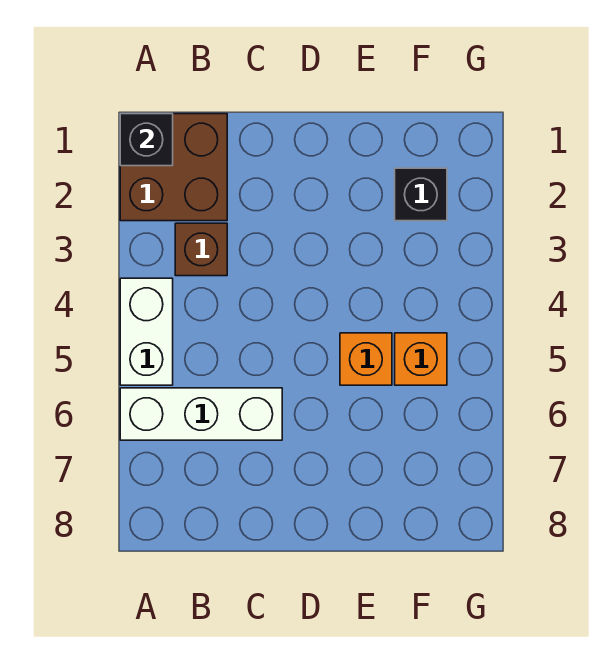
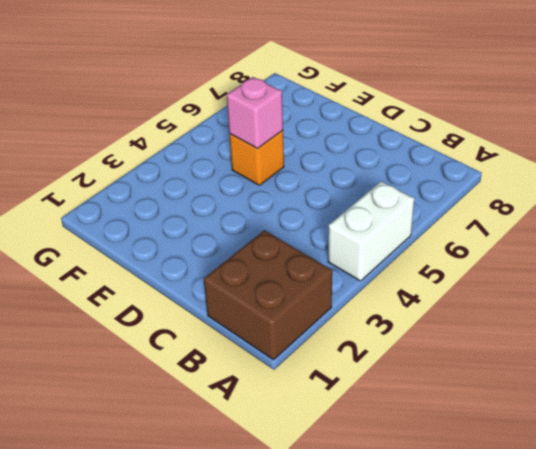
pink brick E5 level 2 -> none
none -> white brick A6:C6 level 1
none -> brown brick B3 level 1

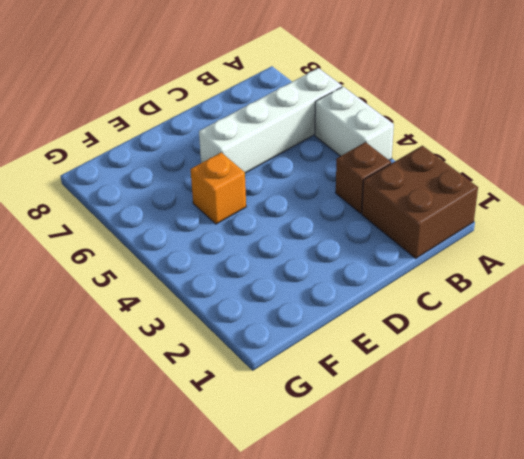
white brick A6:D6 level 1 -> white brick A6:C6 level 1
none -> black brick F2 level 1
none -> orange brick F5 level 1

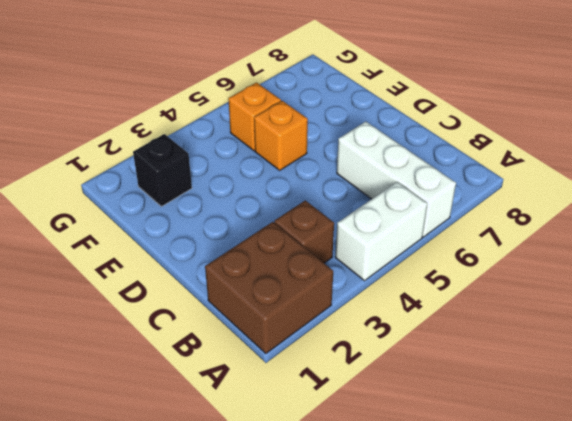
none -> black brick A1 level 2

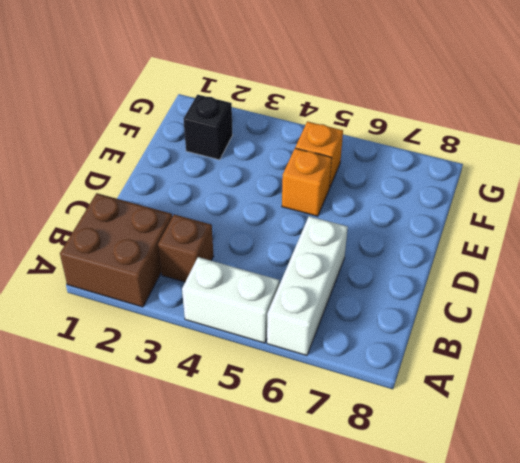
none -> black brick A1 level 2

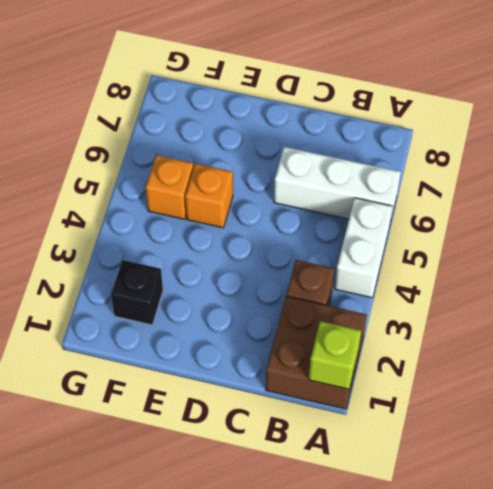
lime brick A1 level 2 -> black brick A1 level 2

